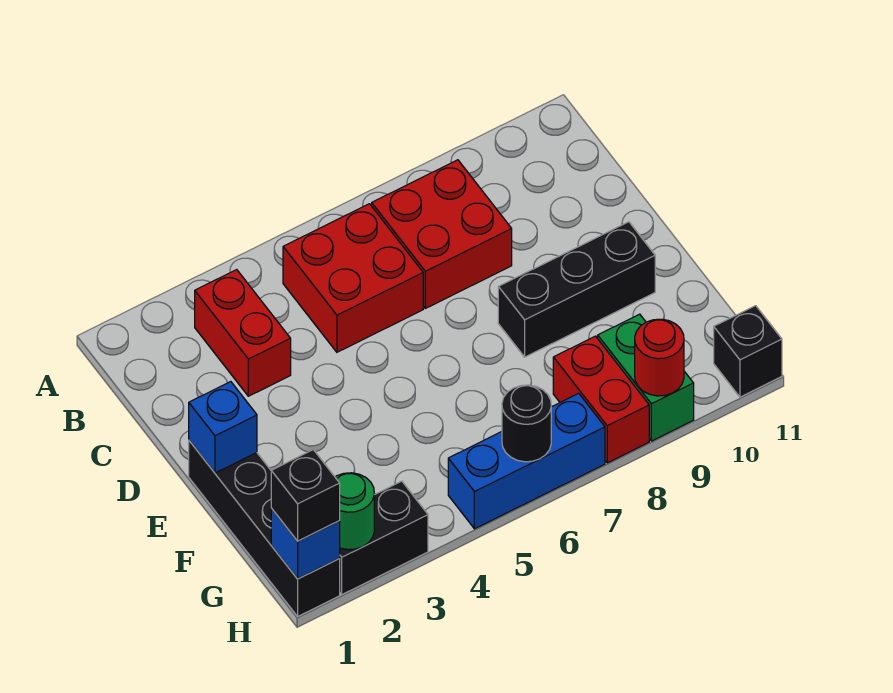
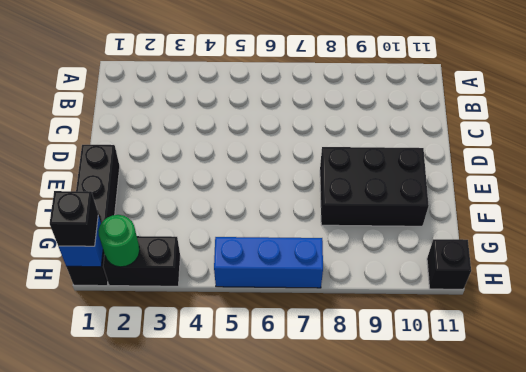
black brick E8:F10 level 1 -> black brick E8:E10 level 1
none -> red brick B3:C3 level 1
none -> red brick B5:C6 level 1
none -> red brick B7:C8 level 1

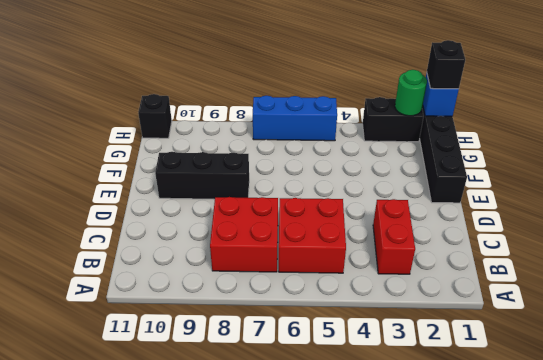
none -> red brick G8:H8 level 1
none -> green brick G9:H9 level 1
none -> blue brick E1 level 2

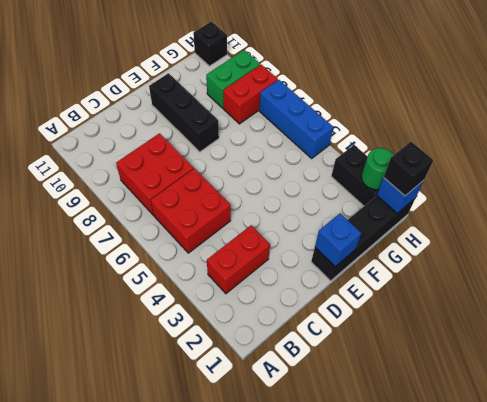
none -> black round brick H6 level 2
none -> red round brick H9 level 2

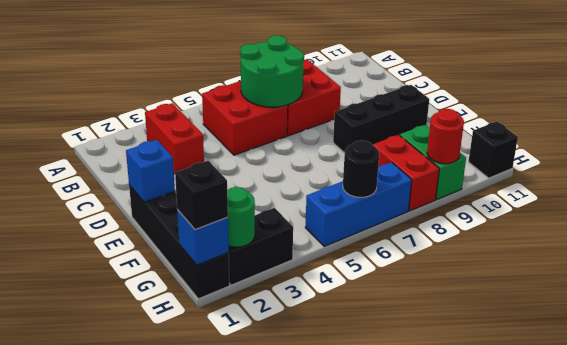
green round brick B6:C7 level 2 -> none

